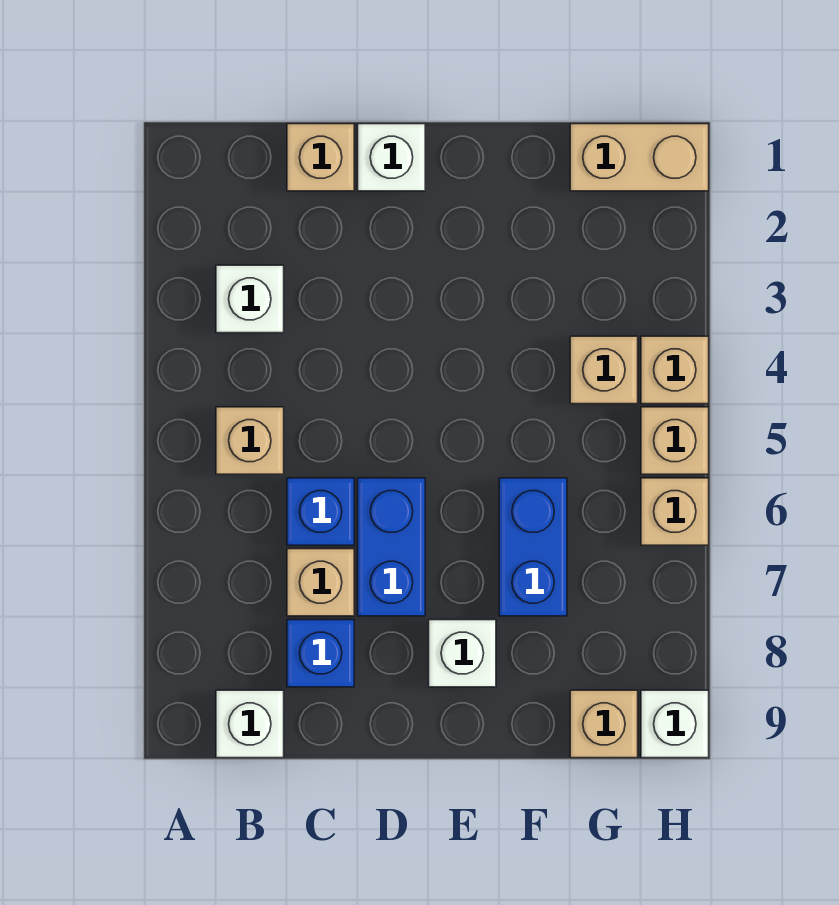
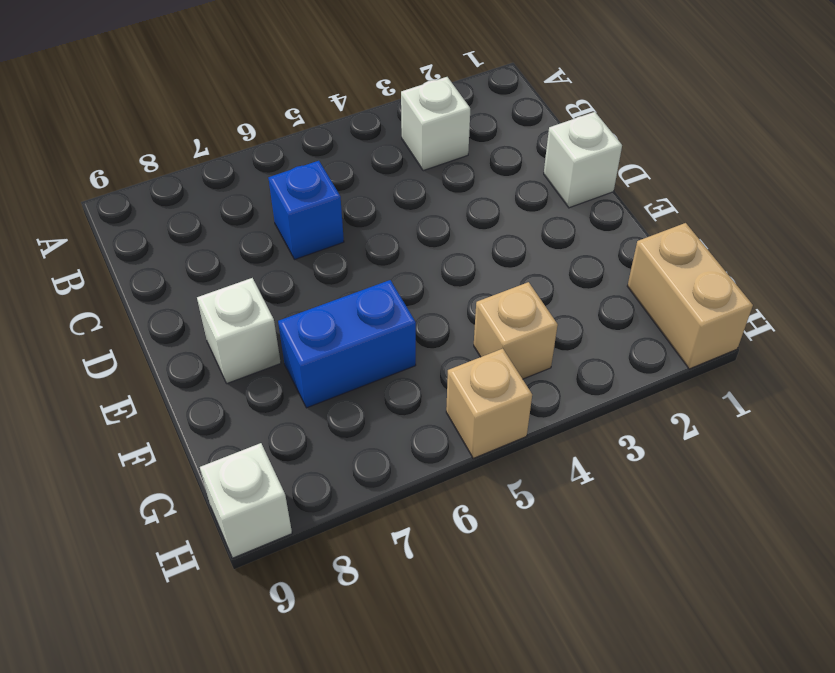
none -> tan brick B5 level 1
none -> white brick B9 level 1
none -> tan brick C1 level 1

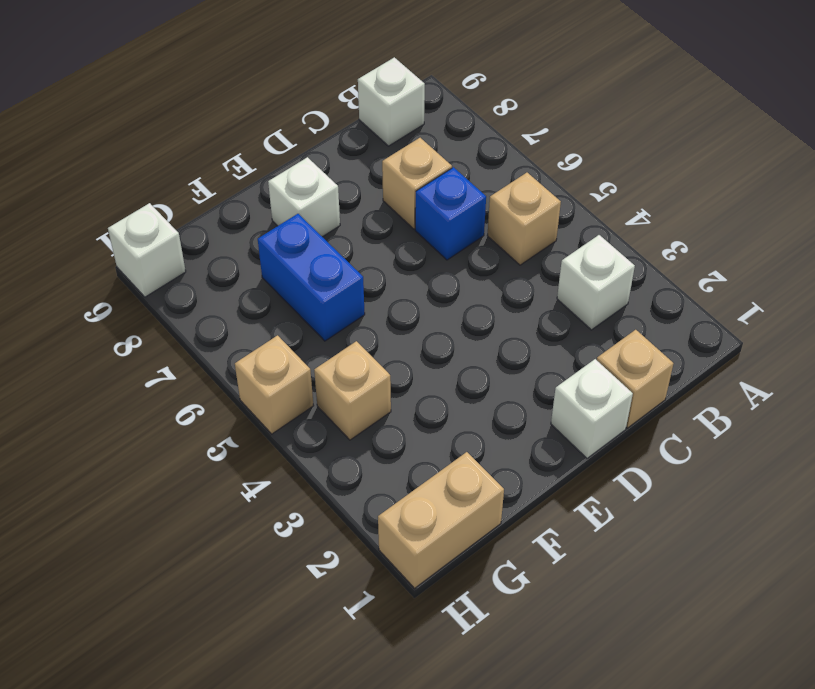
none -> blue brick C8 level 1
none -> blue brick D6:D7 level 1
none -> tan brick G9 level 1

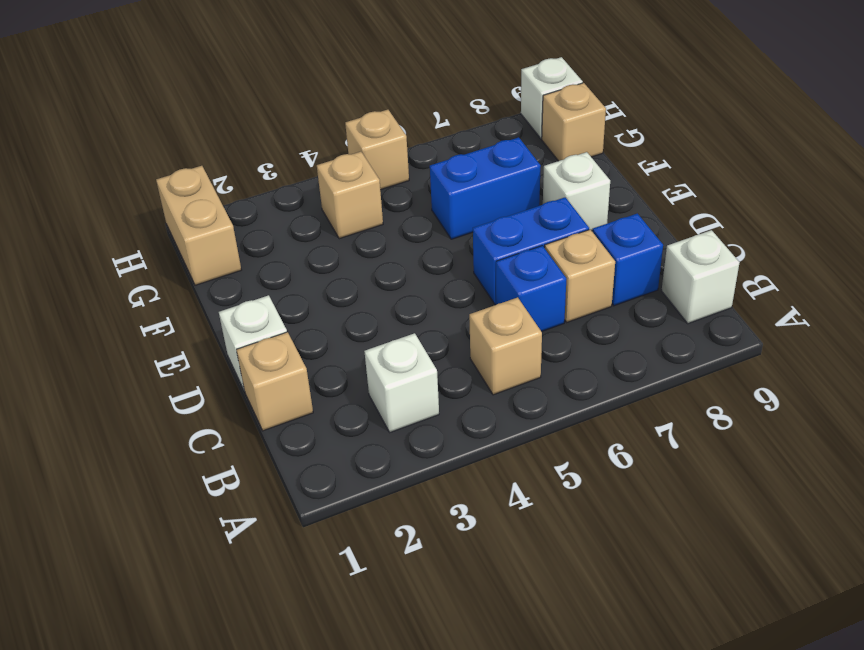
none -> tan brick H4 level 1
none -> tan brick H6 level 1

